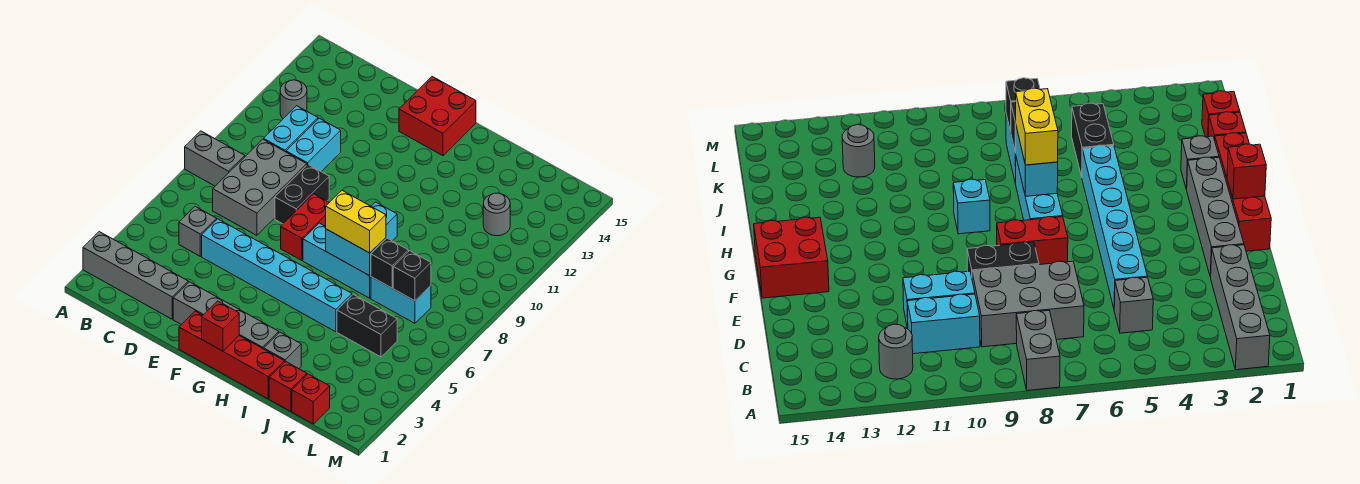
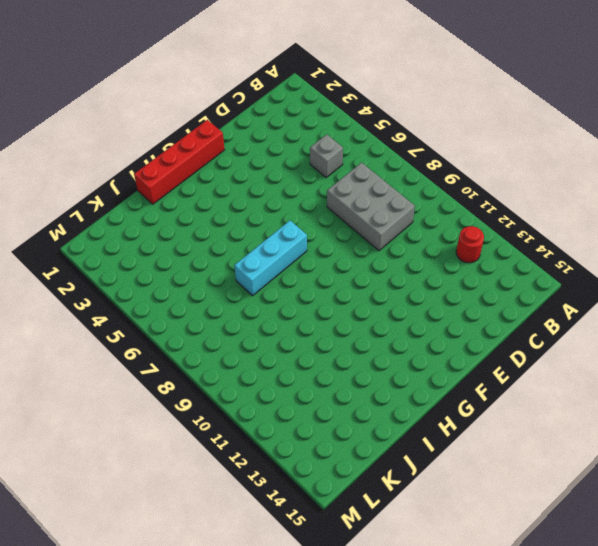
red round brick B12 level 1 -> grey round brick B12 level 1
none -> grey brick A2:D2 level 1
none -> grey brick A8:B8 level 1
none -> cyan brick C10:C11 level 1

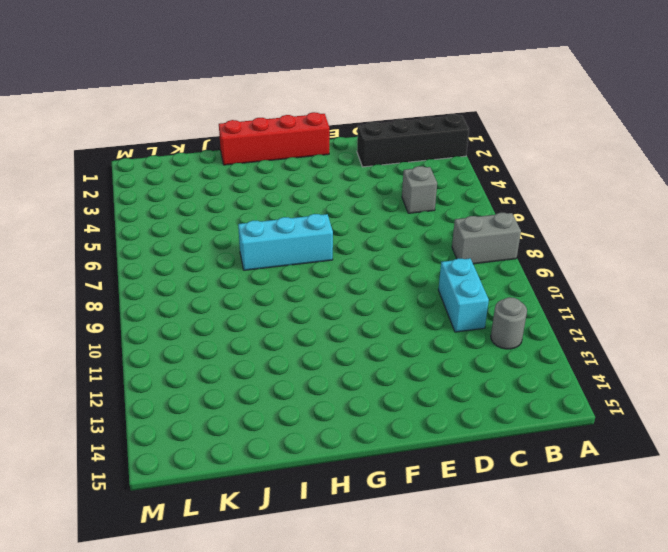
black brick A2:D2 level 1 -> grey brick A2:D2 level 1
none -> grey brick C7:D9 level 1
none -> cyan brick D5:I5 level 1
none -> cyan brick D10:D11 level 1

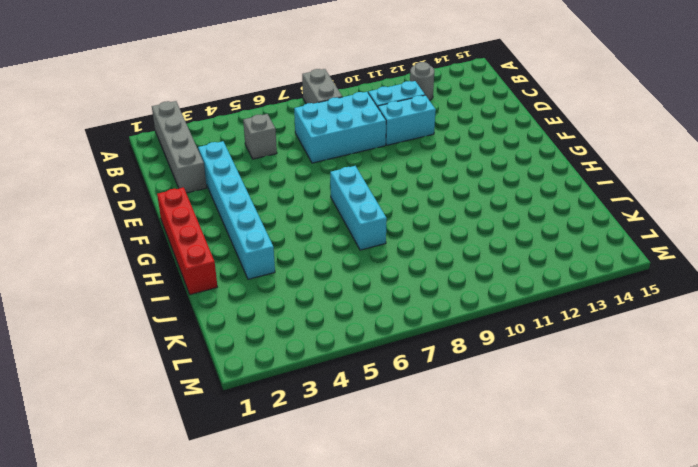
cyan brick C7:D9 level 1 -> grey brick C7:D9 level 1
cyan brick D3:I3 level 1 -> cyan brick D5:I5 level 1
none -> grey brick E2:H2 level 1
none -> black brick E8:E9 level 1
none -> red brick F7:F8 level 1

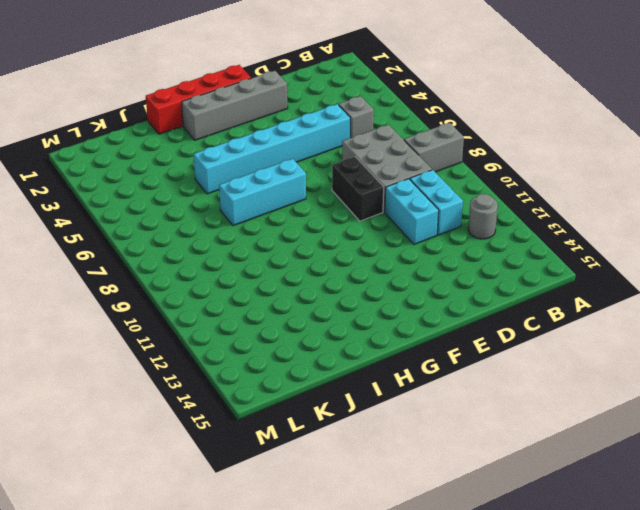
none -> grey brick A2:D2 level 1
none -> red brick F7:F8 level 1
none -> red brick F14:G15 level 1

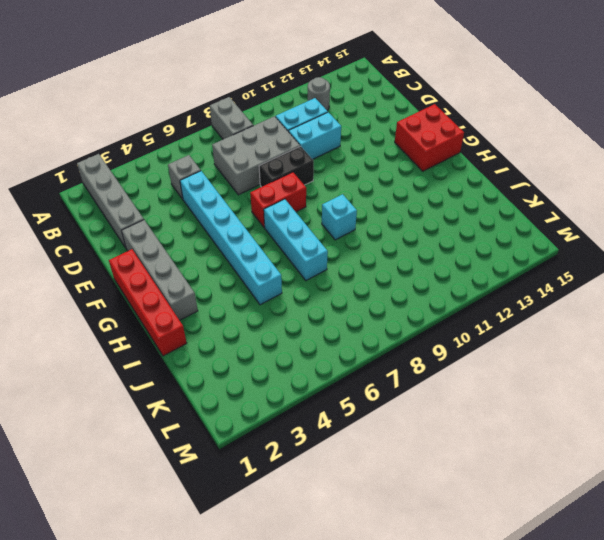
none -> grey brick I2 level 1
none -> red brick J1 level 1
none -> black brick J5:K5 level 1

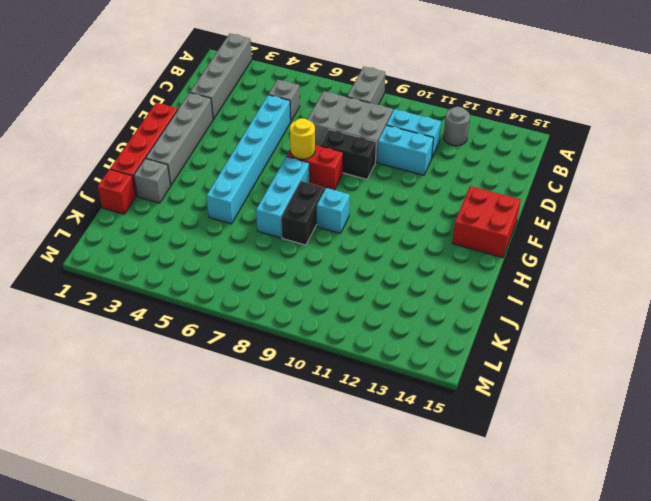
yellow round brick F7 level 2 -> none
black brick H8:I8 level 1 -> black brick J5:K5 level 1
none -> cyan brick J7:K7 level 1
none -> red brick K1 level 1
none -> grey round brick K12 level 1

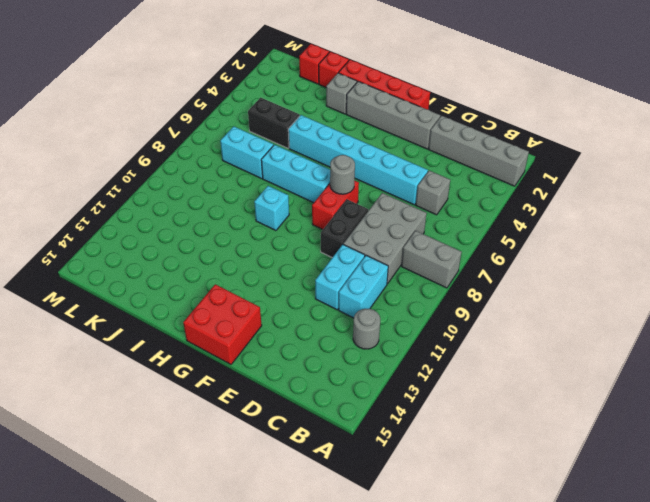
grey round brick F7 level 2 -> grey round brick K12 level 1
none -> red brick G1 level 2
none -> cyan brick H7:I7 level 2
none -> black brick J7 level 2

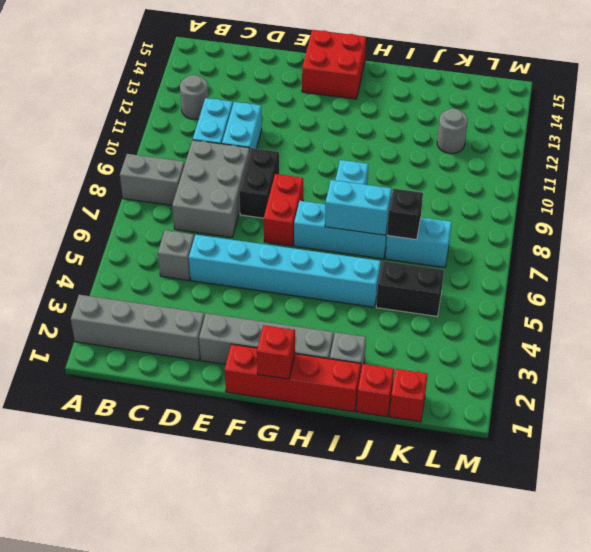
none -> black brick K7 level 2
none -> yellow brick H7:I7 level 3

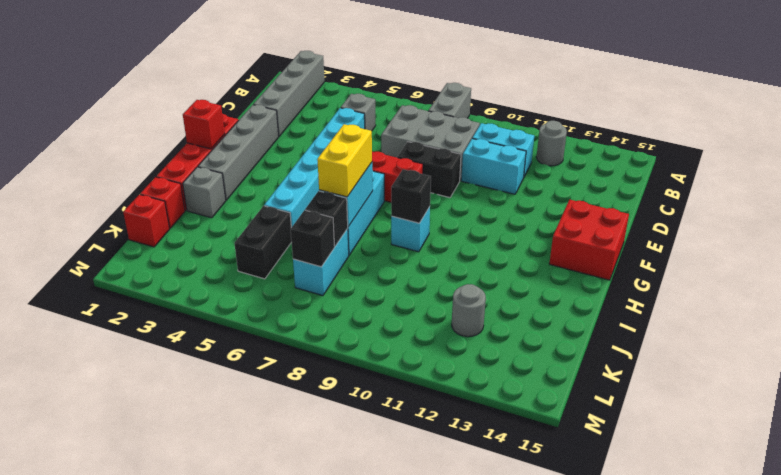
black brick H9 level 2 -> none

